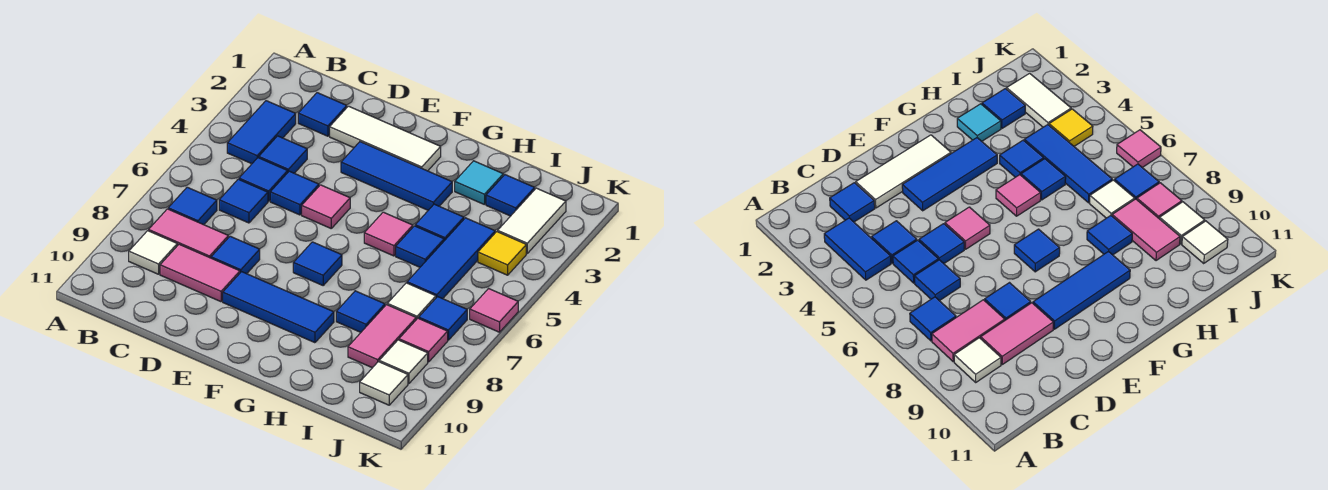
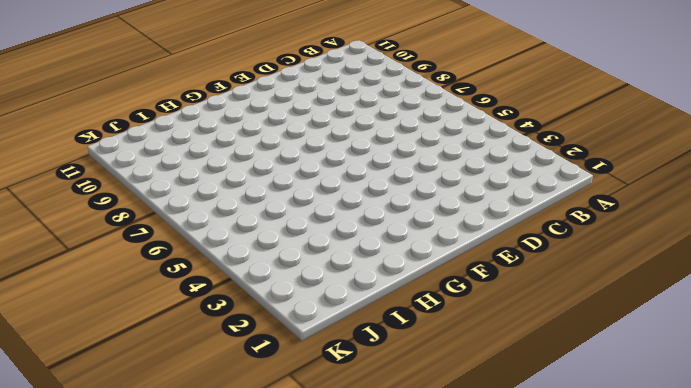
none -> blue tile B3:B4 level 1
none -> blue tile B7 level 1
none -> pink tile B8:C8 level 1
none -> white tile B9 level 1

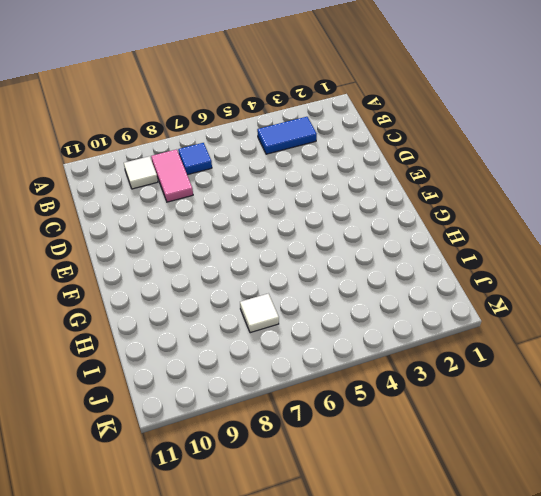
none -> blue tile C2 level 1
none -> blue tile C4 level 1
none -> blue tile C5 level 1
none -> blue tile C6 level 1

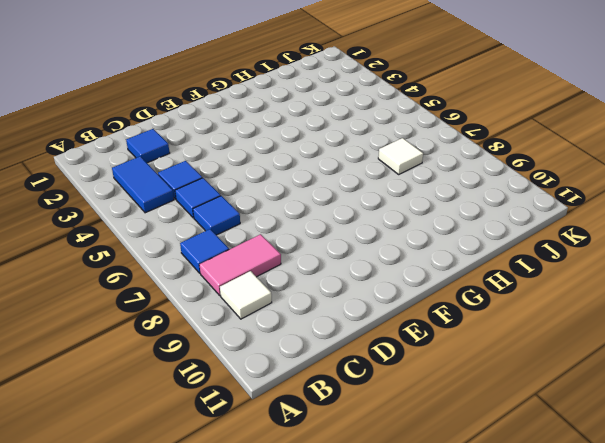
none -> pink tile C9:D9 level 1
none -> white tile D2:F2 level 1
none -> blue tile D5 level 1
none -> blue tile D8 level 1

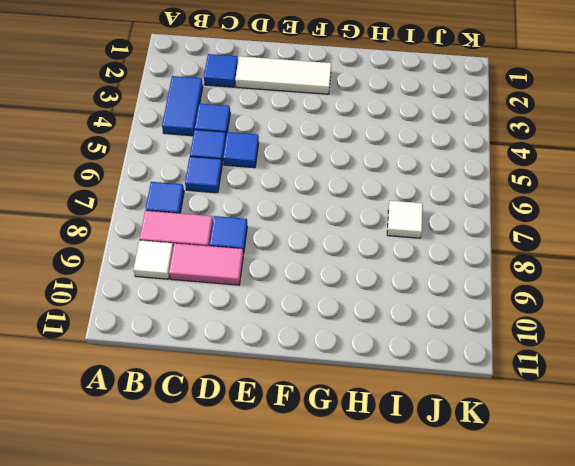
none -> blue tile E3:G3 level 1
none -> pink tile E5 level 1
none -> blue tile E9:G9 level 1
none -> blue tile F7 level 1

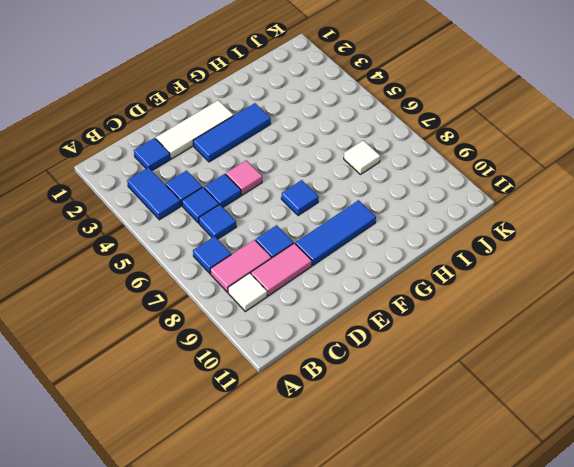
none -> pink tile G5 level 1
none -> cyan tile H2 level 1
none -> blue tile H4 level 1
none -> blue tile H5 level 1

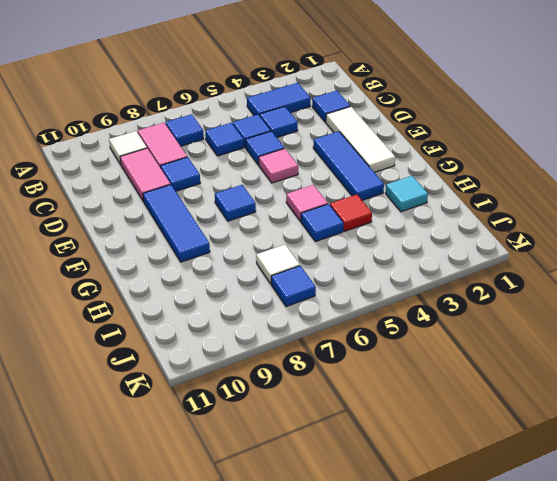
red tile H4 level 1 -> blue tile H4 level 1
none -> blue tile H8 level 1
none -> blue tile I2 level 1
none -> blue tile I4:I6 level 1
none -> pink tile I8:I9 level 1

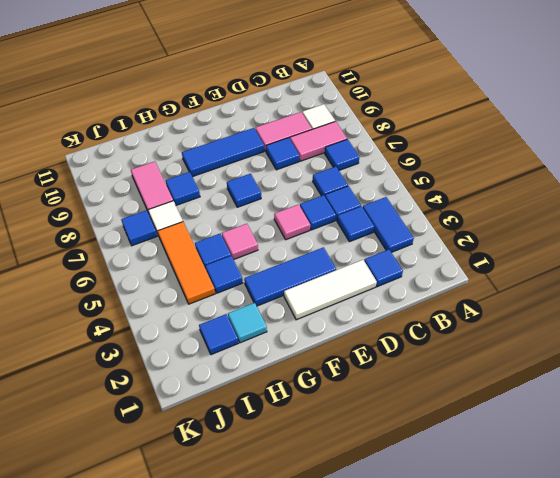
orange tile I4:I6 level 1 -> blue tile I4:I6 level 1
none -> white tile J2:J3 level 1
none -> yellow tile J4 level 1
none -> pink tile J8 level 1
none -> white tile J9 level 1

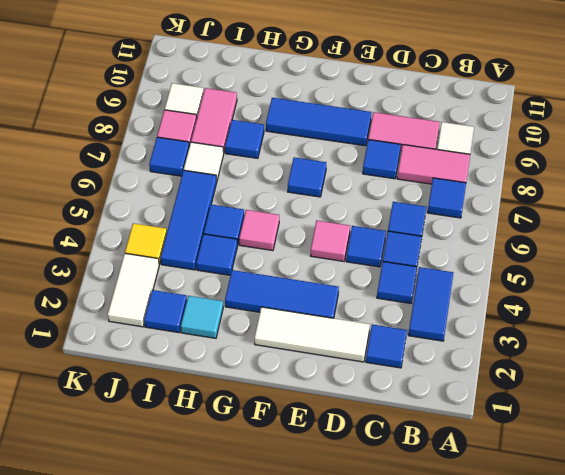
none -> white tile J10 level 1
none -> pink tile K6 level 1

